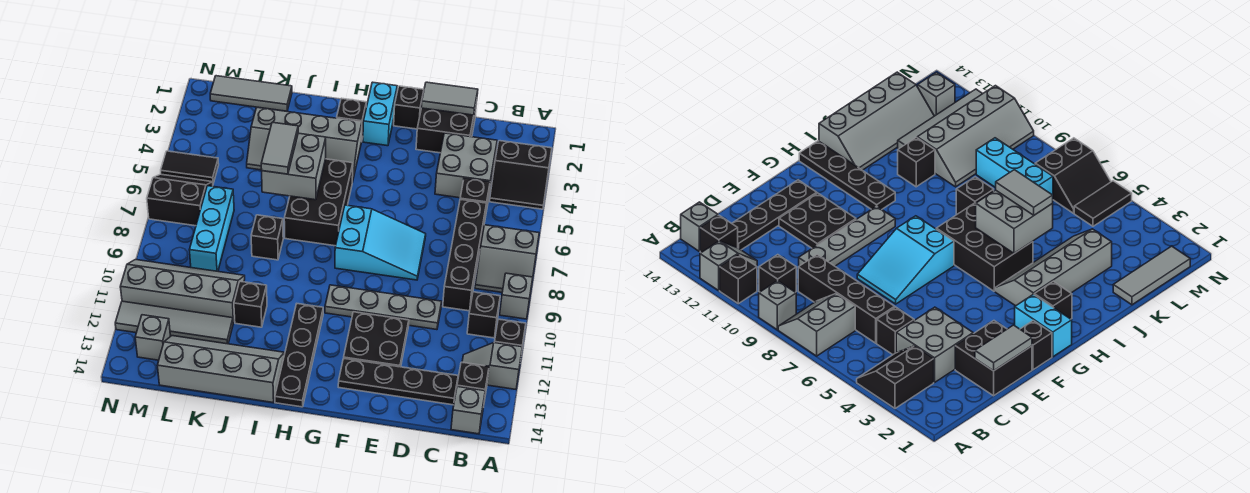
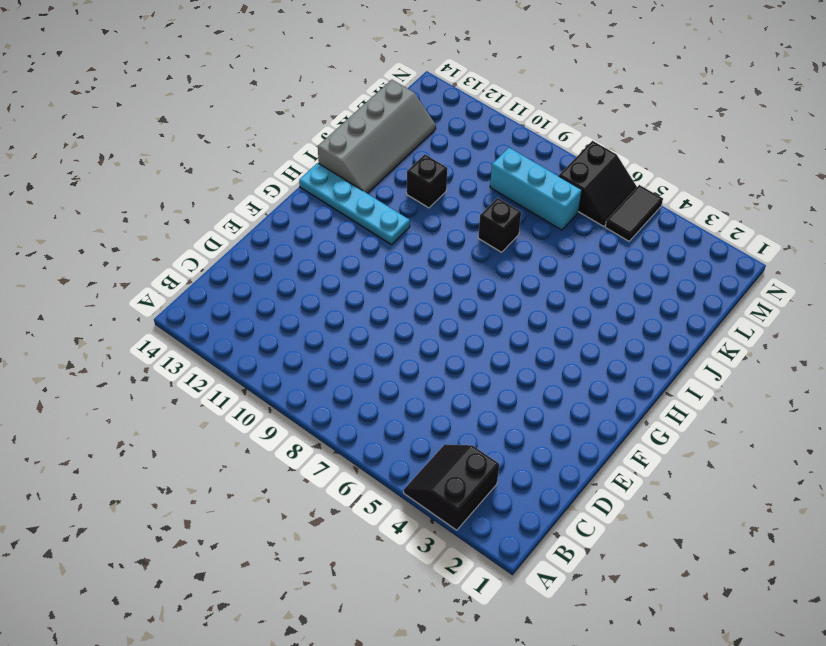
cyan plate H11:H14 level 1 -> black plate H11:H14 level 1
none -> grey slope A7:B8 level 1 top 7
none -> grey brick A9 level 1
none -> black brick A11 level 1
none -> grey slope A12:B12 level 1 top A

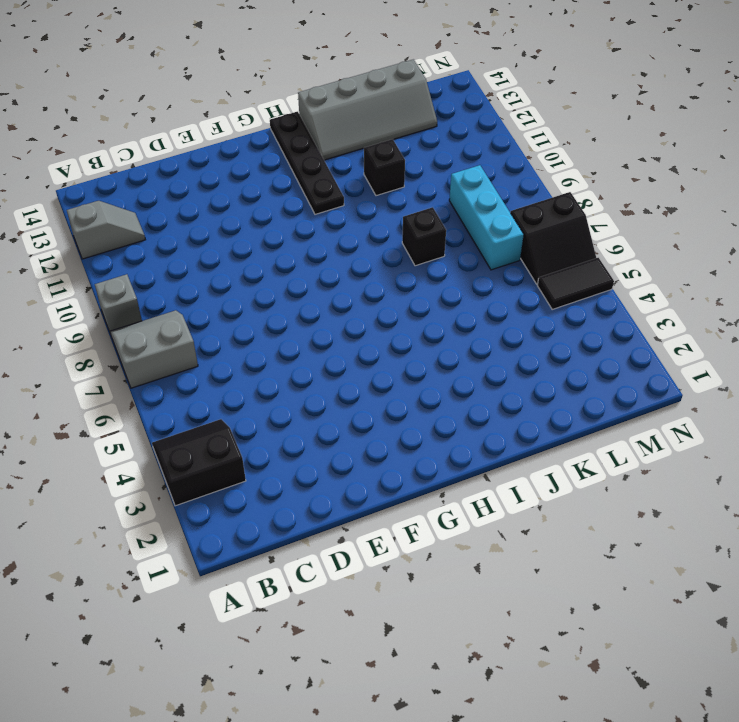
none -> black brick A11 level 1
none -> black brick B10 level 1
none -> black brick B13 level 1
none -> grey brick B14 level 1

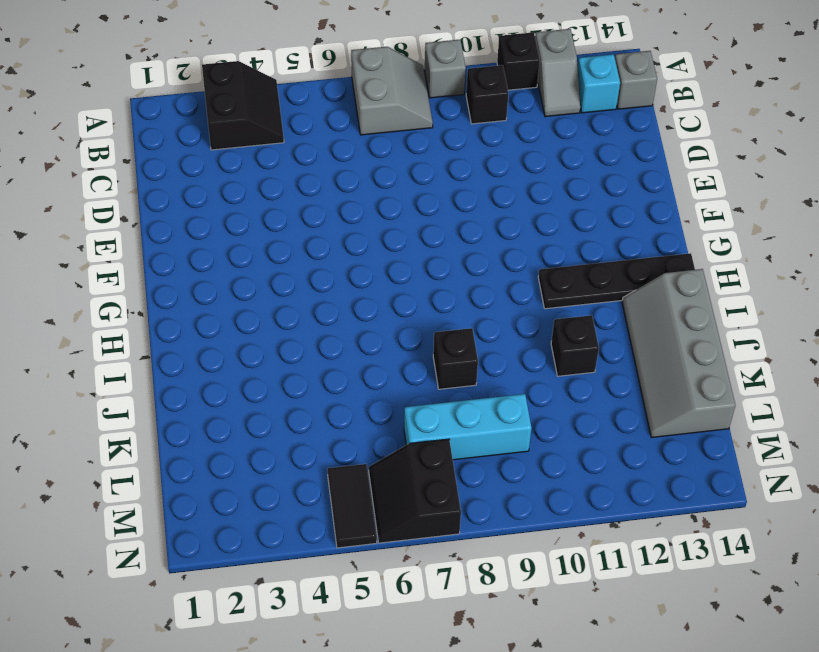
cyan brick B13 level 1 -> black brick B13 level 1
none -> grey brick C3:D4 level 1
none -> black brick C5 level 1
none -> black brick C6:C9 level 1
none -> black plate C13:F13 level 1

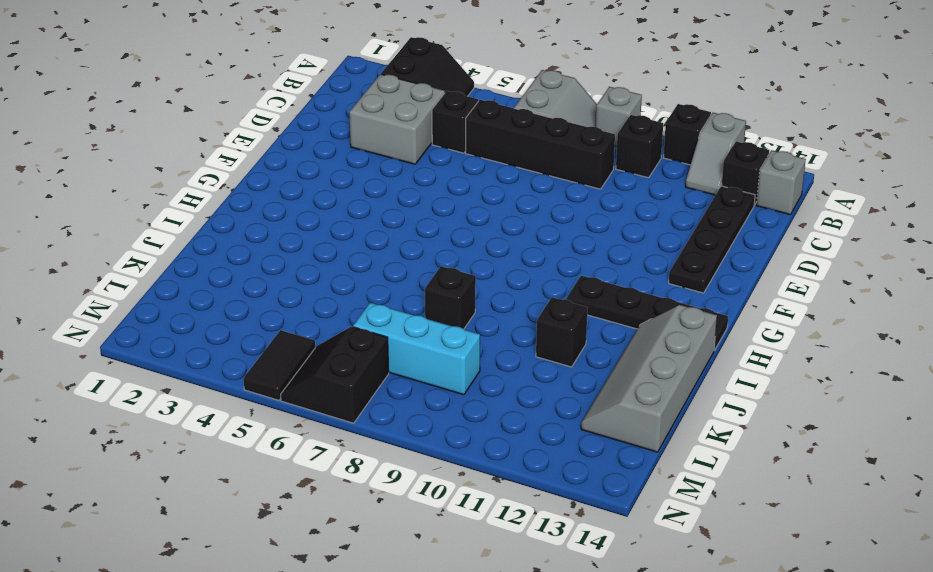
none -> black brick D1:E2 level 1
none -> grey plate D10:G10 level 1
none -> cyan slope E7:G8 level 1 top G
none -> black plate E11:F12 level 1

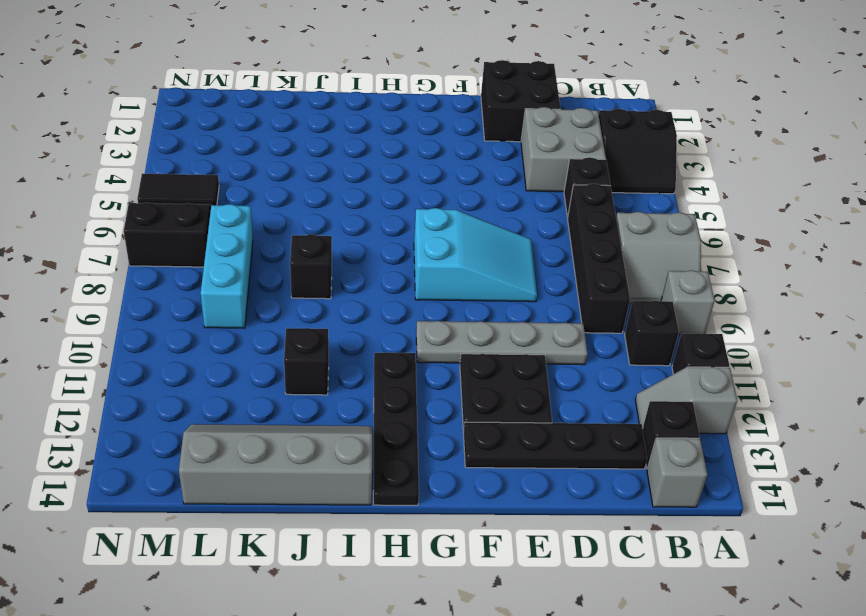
none -> black brick F1 level 1
none -> cyan brick G1:G2 level 1
none -> black brick H2 level 1
none -> grey slope H3:K4 level 1 top 3

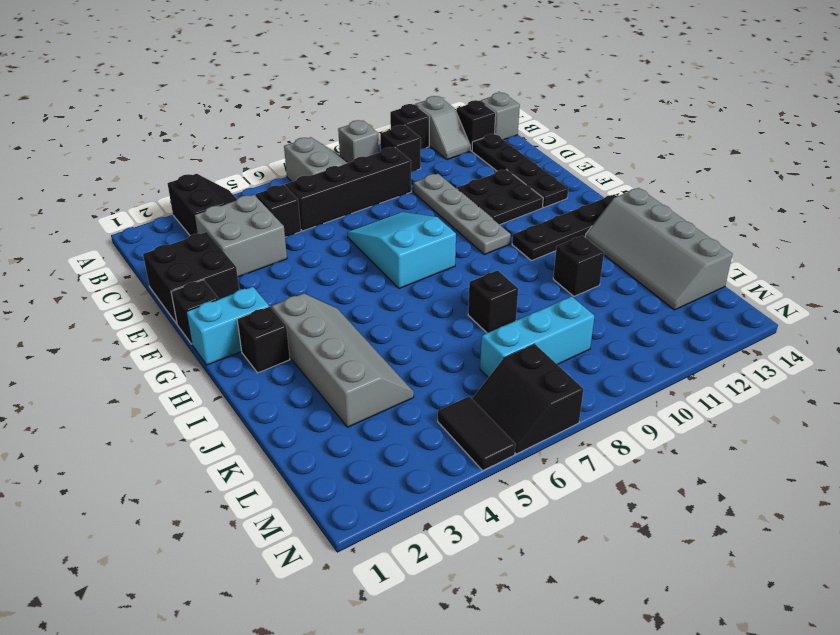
none -> black brick H5:I7 level 1
none -> grey tile K1:M1 level 1
none -> grey slope K10:N11 level 1 top 11
none -> grey tile K12:N12 level 1

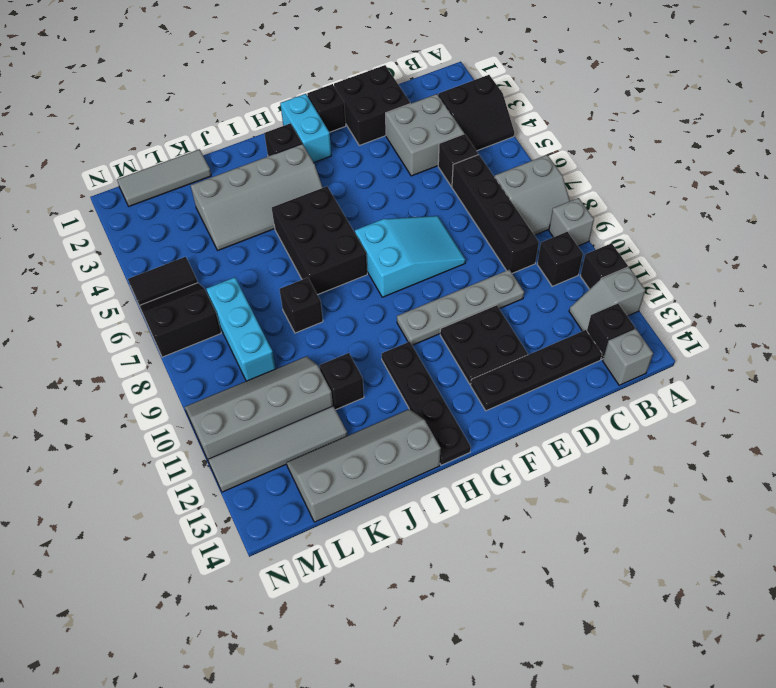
none -> grey brick M13 level 1
none -> grey tile D1:E1 level 2
none -> grey brick I5:J6 level 2
none -> grey tile J5:J6 level 3

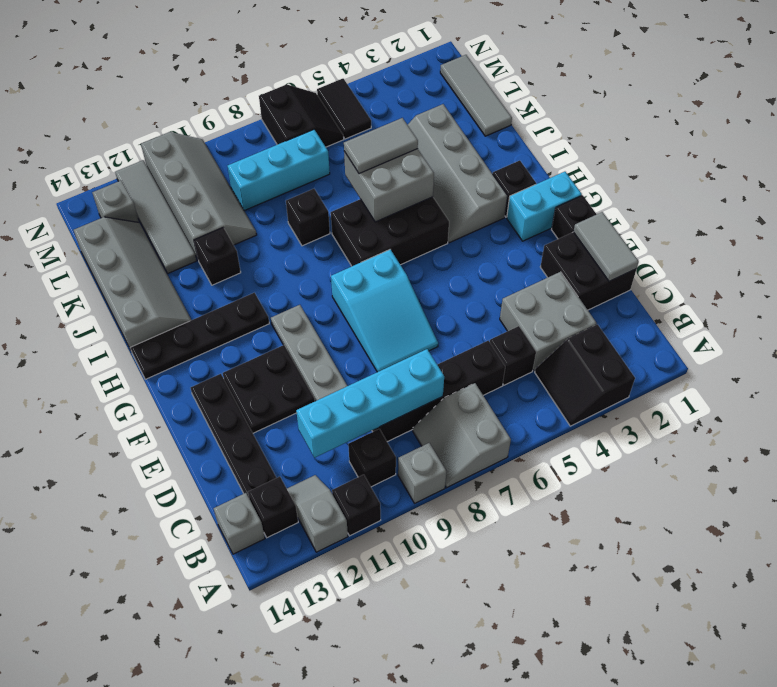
cyan brick C8:C11 level 2 -> none

